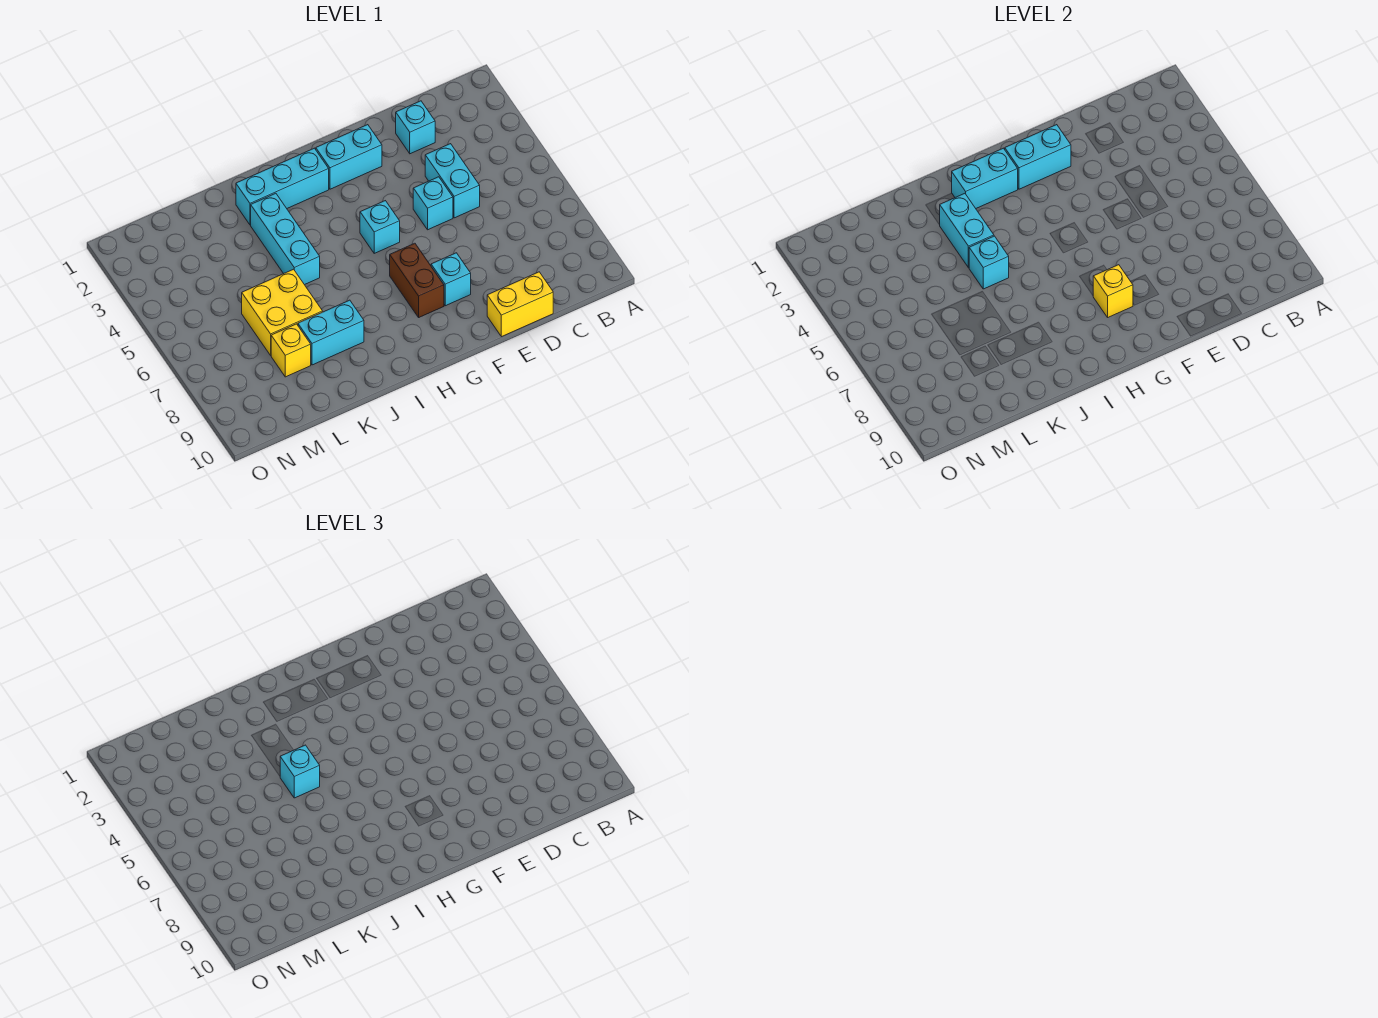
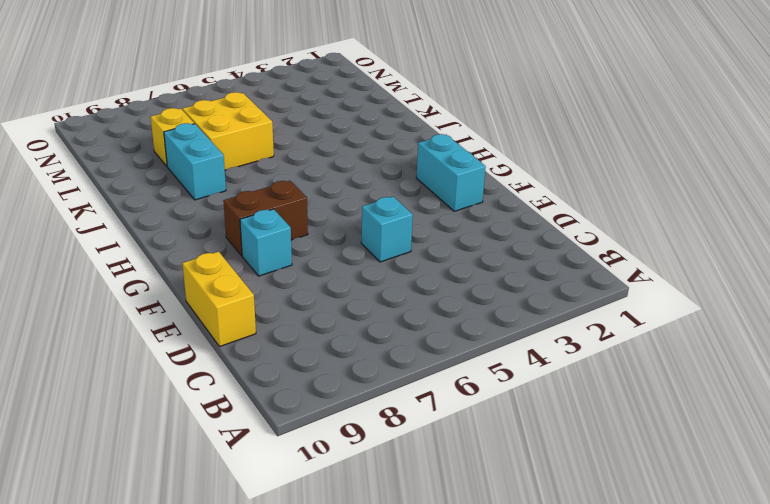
none -> cyan brick D2 level 1
none -> cyan brick D4:D5 level 1
none -> cyan brick G5 level 1

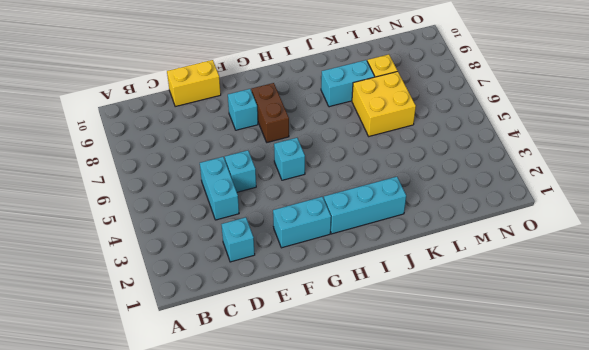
none -> cyan brick J3:J5 level 1
none -> cyan brick F2:G2 level 2
none -> yellow brick G8 level 2

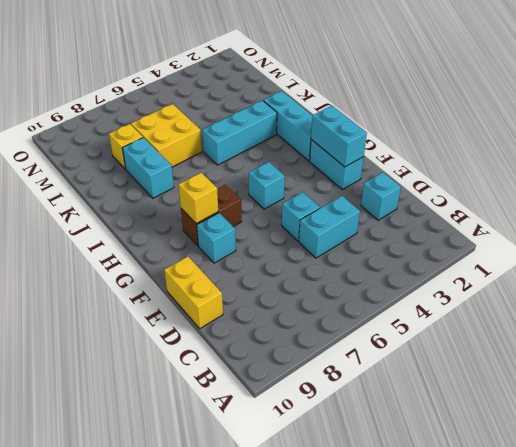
none -> cyan brick H2:I2 level 2
none -> cyan brick J3:J4 level 2
none -> cyan brick J5 level 2

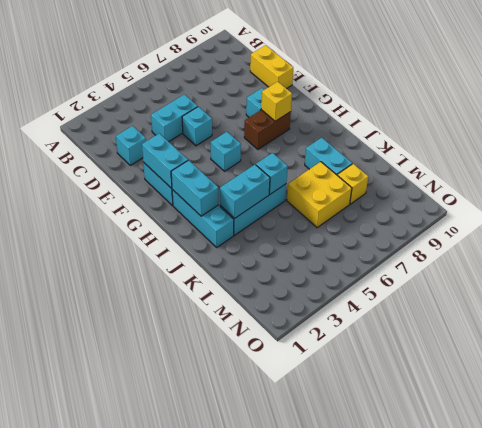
none -> cyan brick J5 level 3

